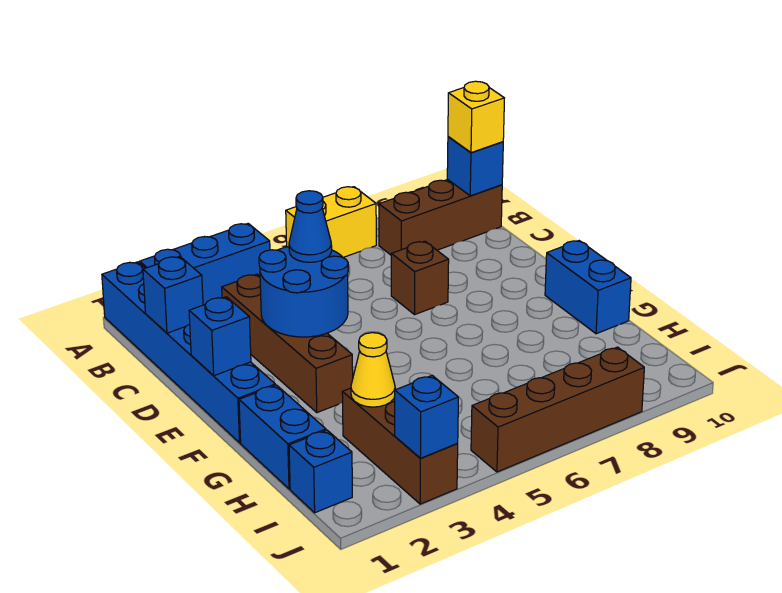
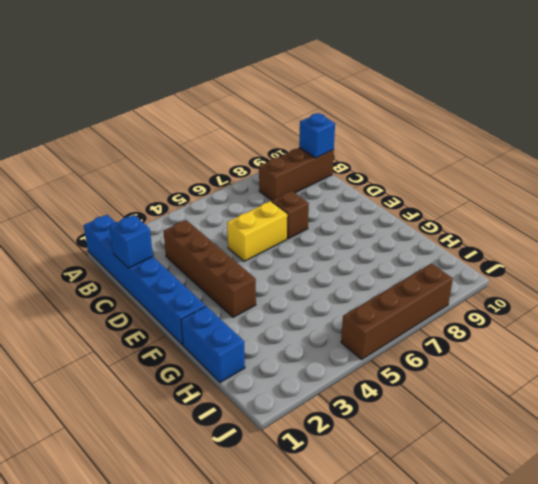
yellow brick D5:D6 level 1 -> yellow brick A6:A7 level 1
none -> blue brick A2:A4 level 1
none -> blue brick F10:G10 level 1
none -> brown brick H3:J3 level 1

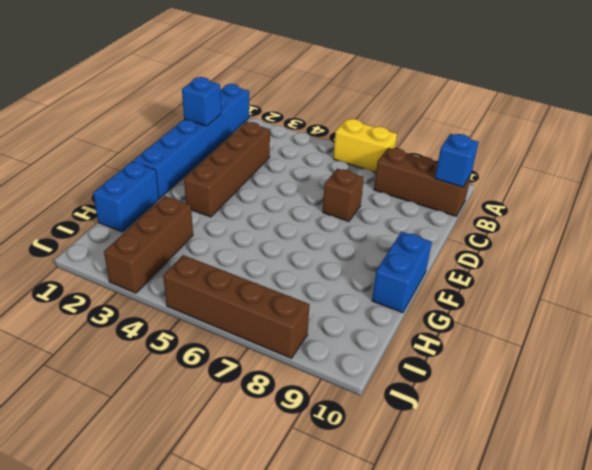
none -> blue brick A2:A4 level 1
none -> blue brick I1 level 1
none -> blue round brick D3:E4 level 2

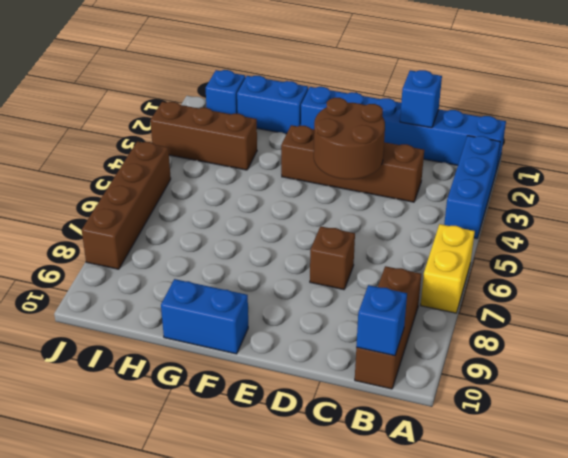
brown round brick D3:E4 level 2 -> blue round brick D3:E4 level 2
none -> blue brick E1 level 2
none -> yellow cone H3 level 2
none -> blue brick J3 level 2

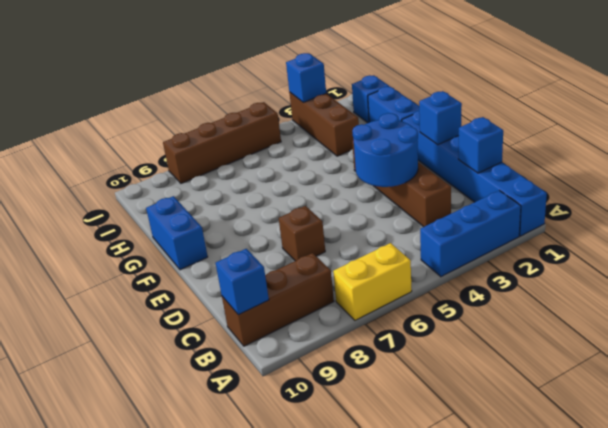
none -> yellow cone H3 level 2
none -> yellow brick B10 level 3
none -> blue cone D4 level 3

